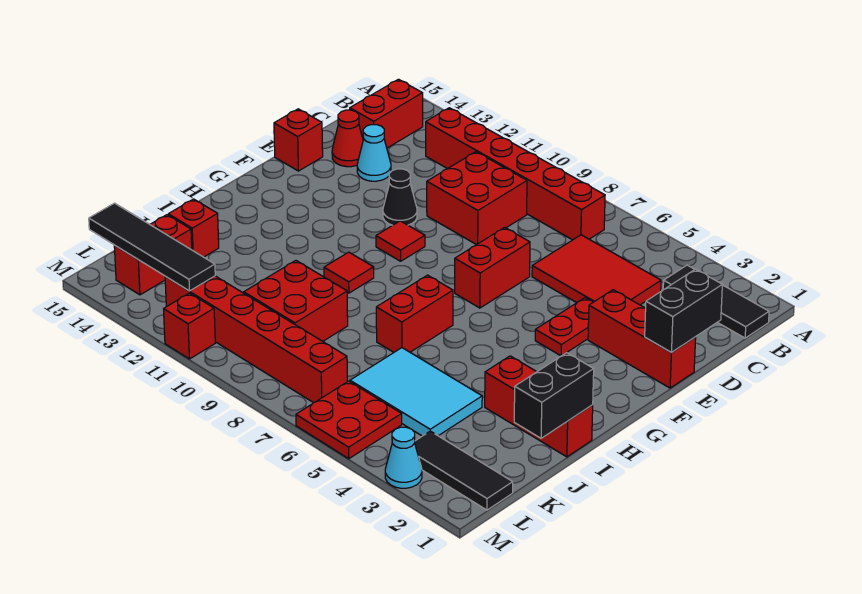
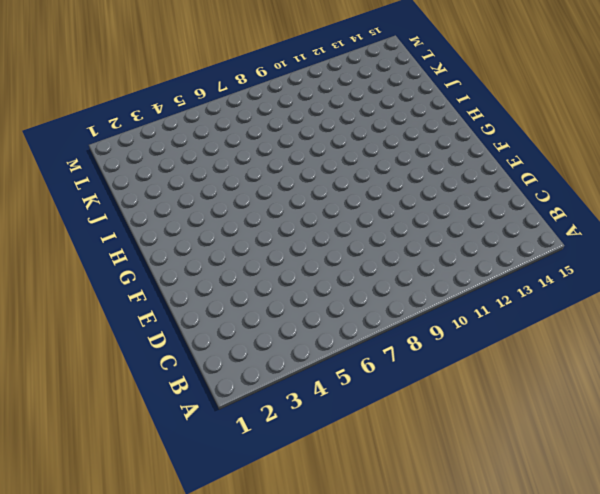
none -> black tile B1:B3 level 1
none -> red brick B7:B12 level 1
none -> red brick B14:C14 level 1

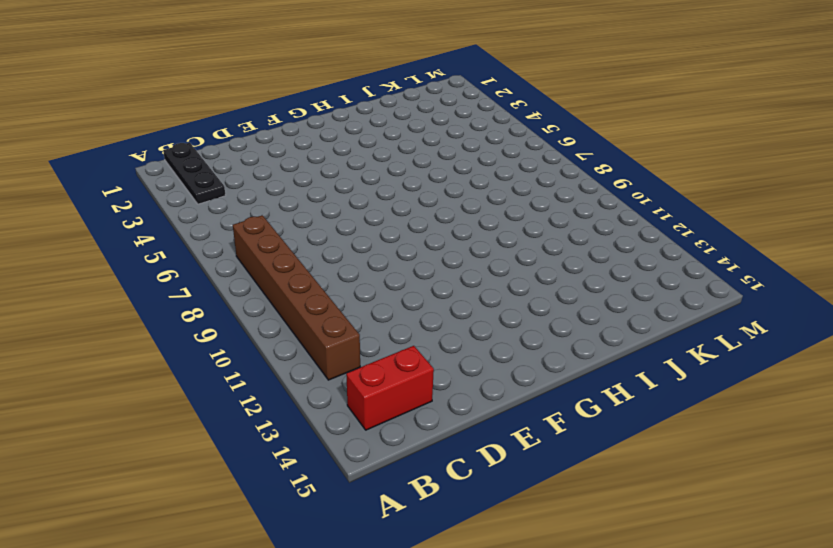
black plate B1:B3 level 1 -> black tile B1:B3 level 1
brown brick B7:B12 level 1 -> red brick B7:B12 level 1
none -> red tile C4:D6 level 1
none -> red brick C9:D10 level 1
none -> cyan cone D13 level 1

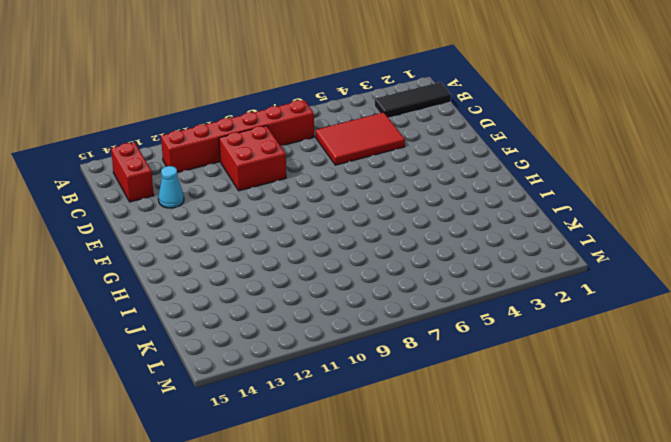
none -> red cone D14 level 1
none -> red brick E1:E3 level 1
none -> red plate E4:F4 level 1

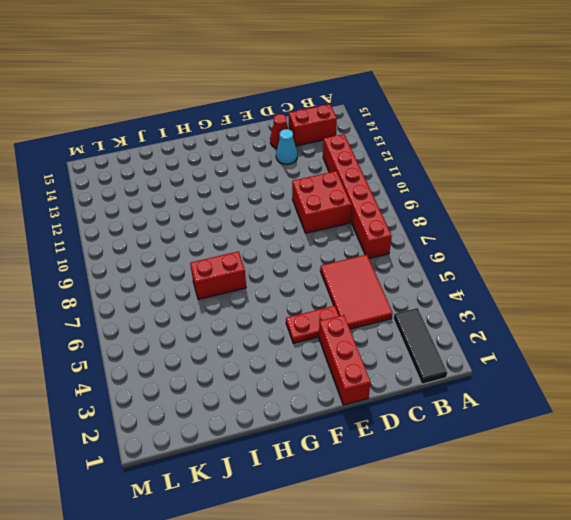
none -> red brick E7:F7 level 1
none -> black cone E11 level 1
none -> red brick E15 level 1

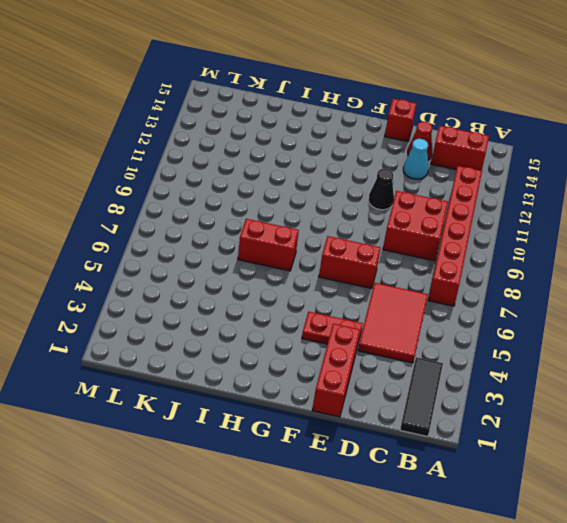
none -> red tile F10 level 1
none -> red tile H10 level 1
none -> red brick I1:I3 level 1

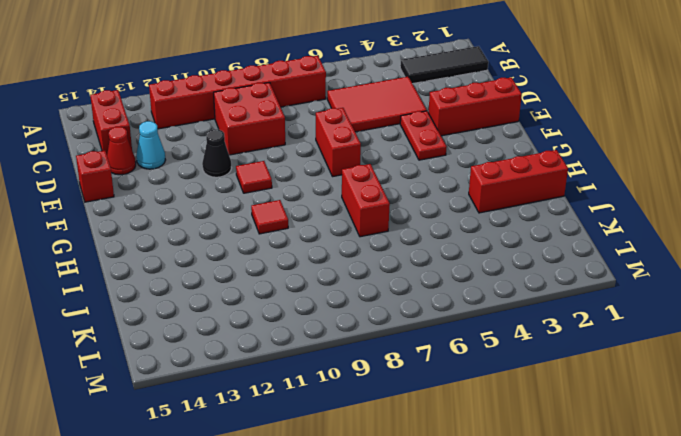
none -> cyan tile J4:K6 level 1
none -> red brick J9:K10 level 1
none -> red brick J14 level 1

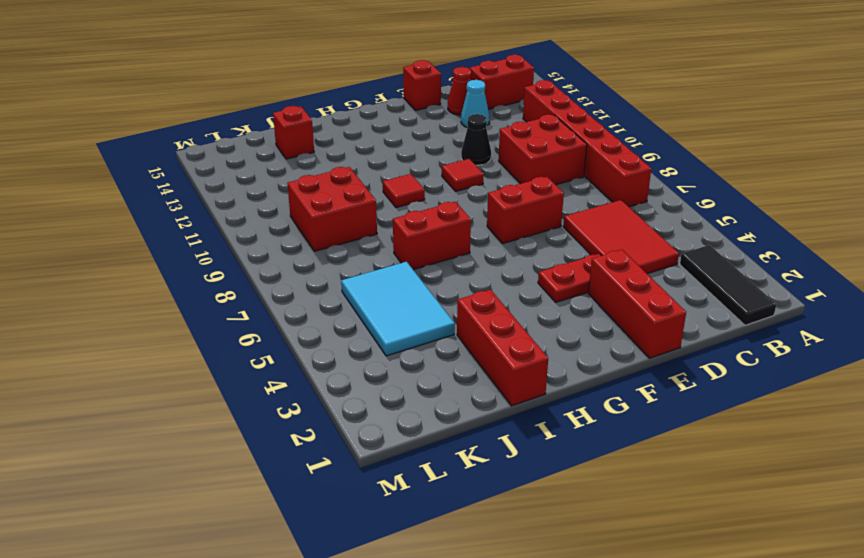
none -> red brick K14:L14 level 1
none -> black tile L1:L3 level 1
none -> red plate L5:M6 level 1

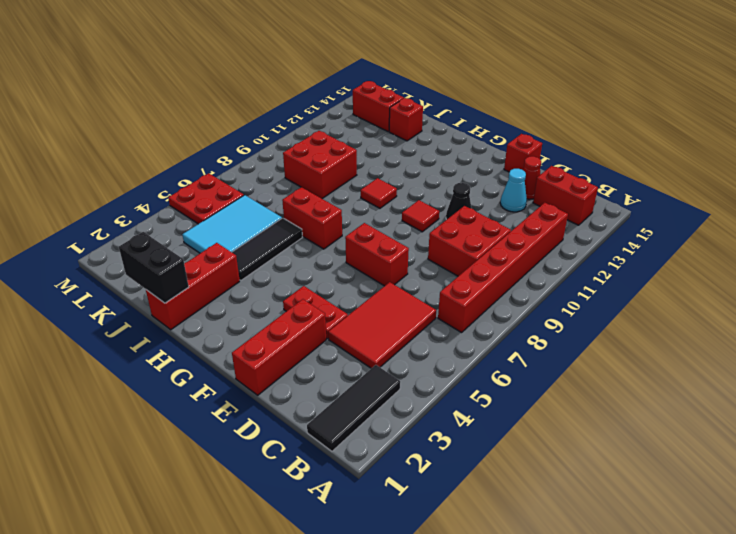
black tile I4:I6 level 1 -> black tile L1:L3 level 1
none -> red brick L7:L12 level 1
none -> cyan cone M3 level 1
none -> red brick M11 level 1

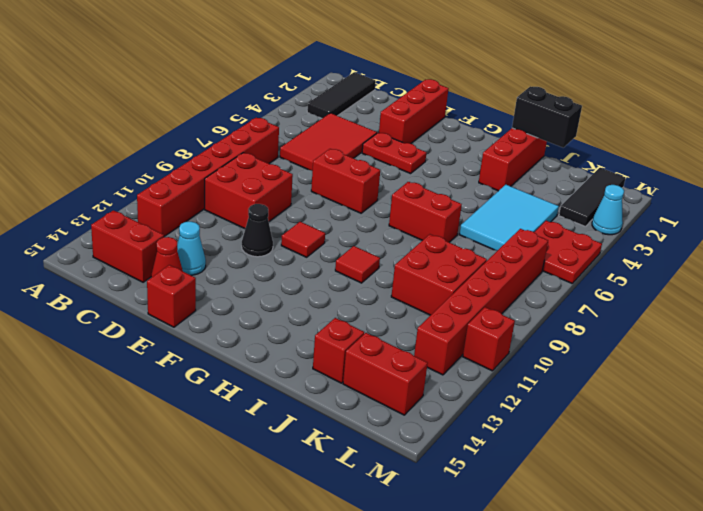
none -> black brick D1:E1 level 2
none -> black tile L12:L15 level 2

